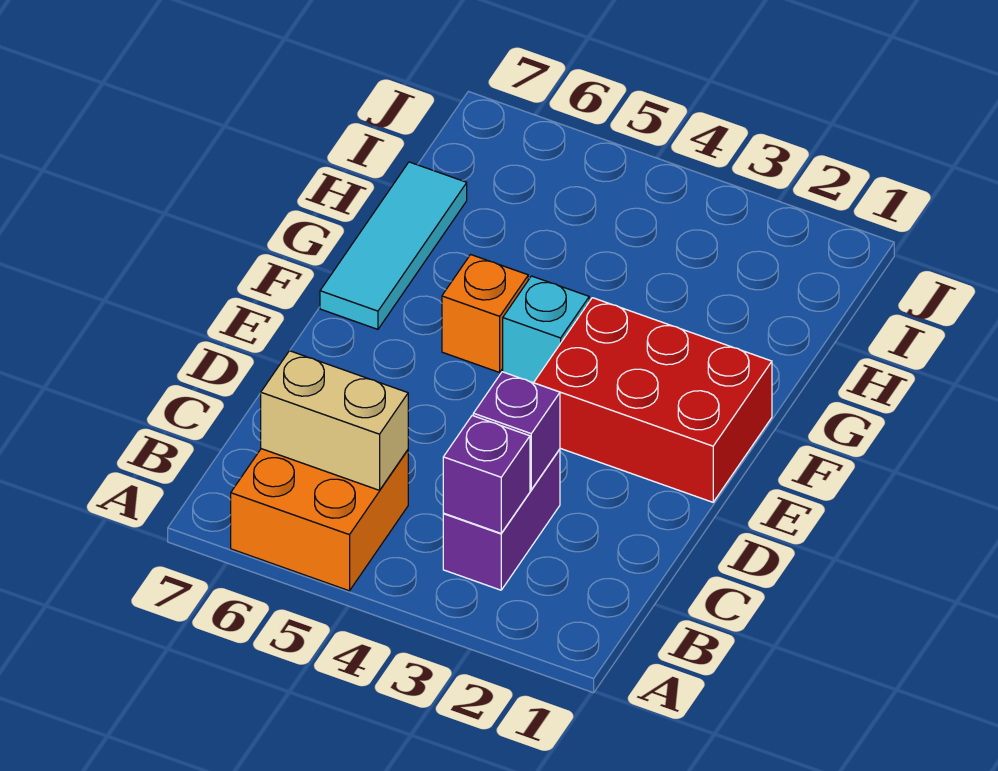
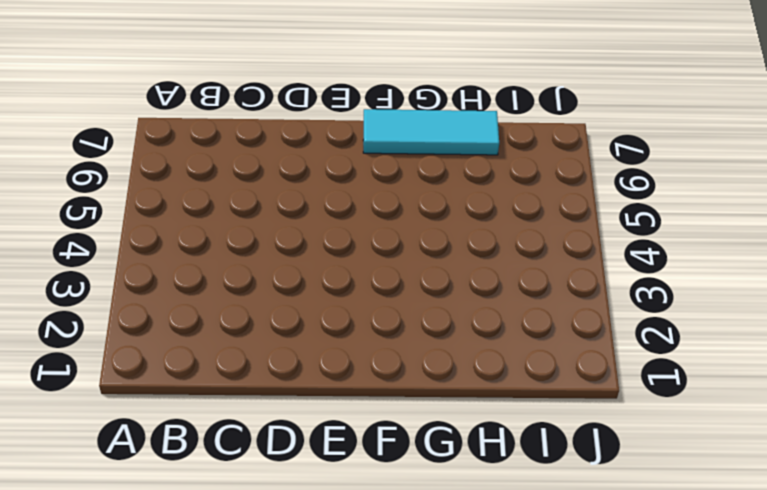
none -> orange brick A5:B6 level 1
none -> purple brick B3:C3 level 1

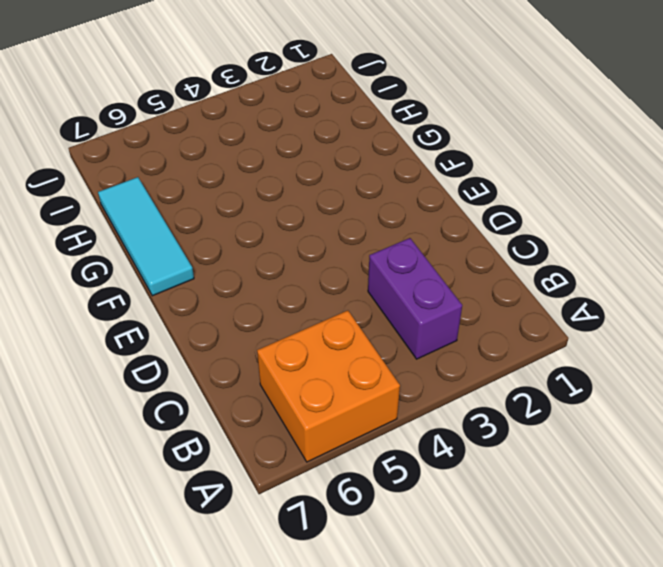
none -> red brick E1:F3 level 1
none -> cyan brick F4 level 1

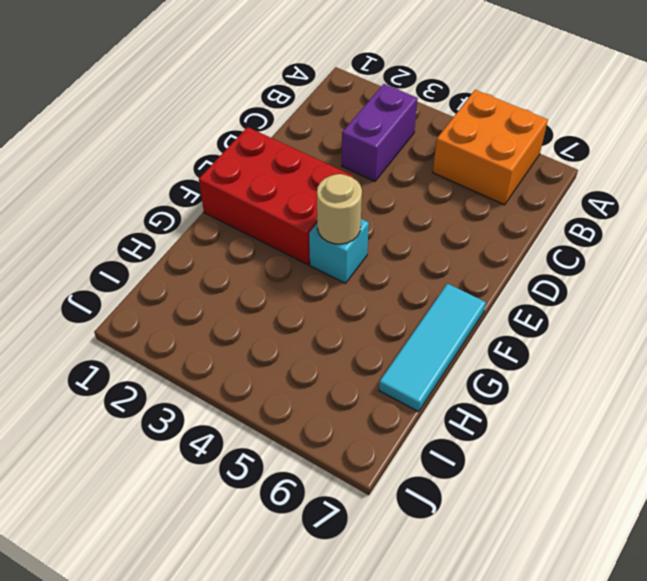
tan round brick F4 level 2 -> none
none -> orange brick F5 level 1
none -> purple brick B3 level 2

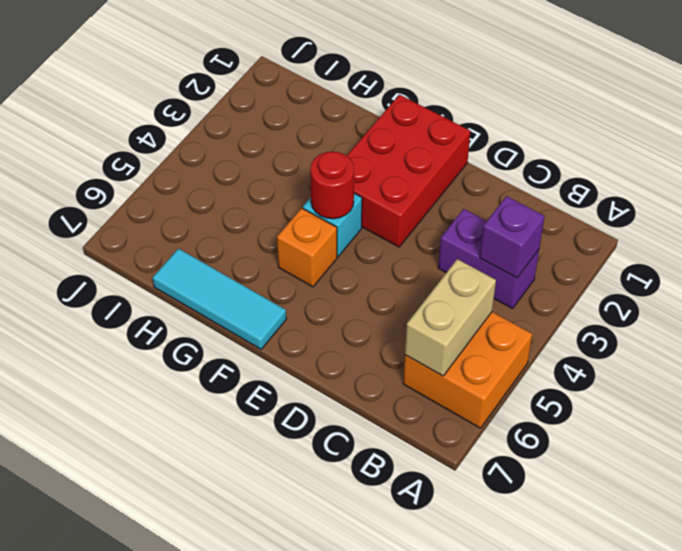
red round brick F4 level 2 -> none
none -> purple brick C3 level 2

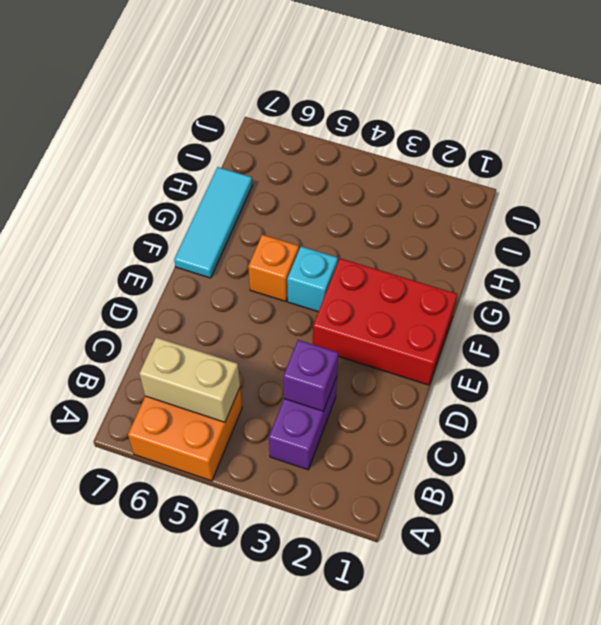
none -> purple brick B3 level 2

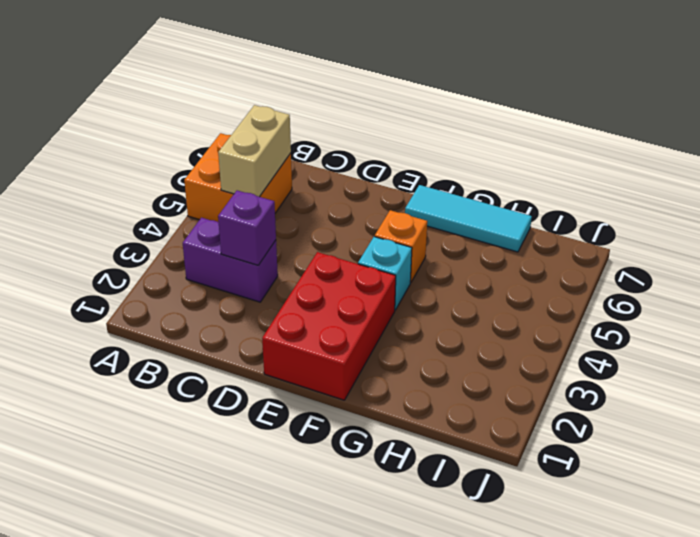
none -> purple brick B3 level 2

